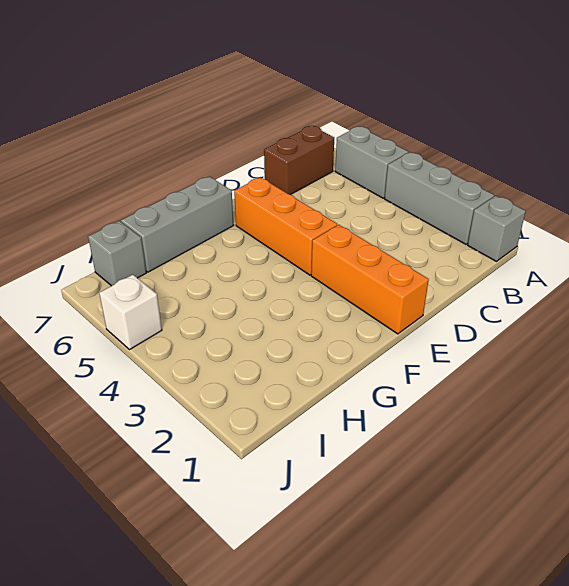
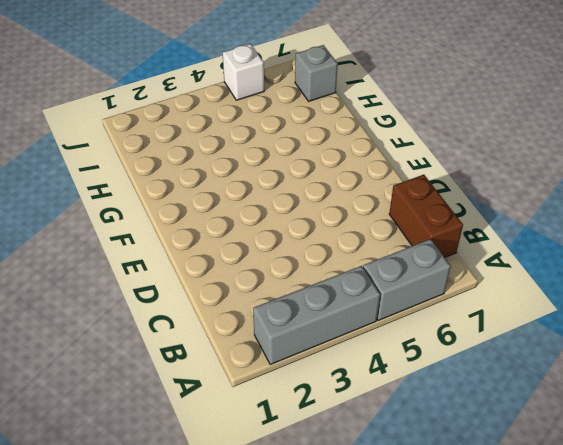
none -> grey brick A1 level 1
none -> orange brick E1:E3 level 1

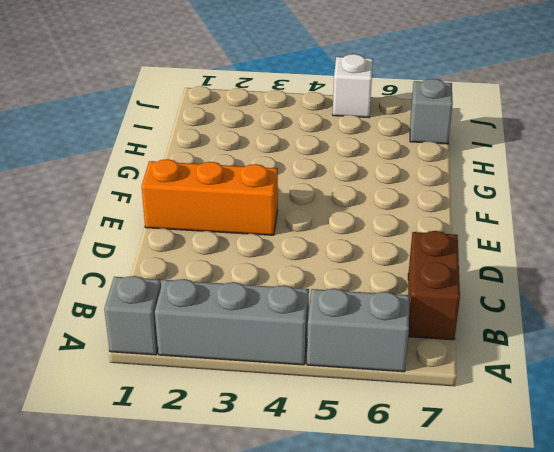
none -> orange brick E4:E6 level 1
none -> grey brick F7:H7 level 1

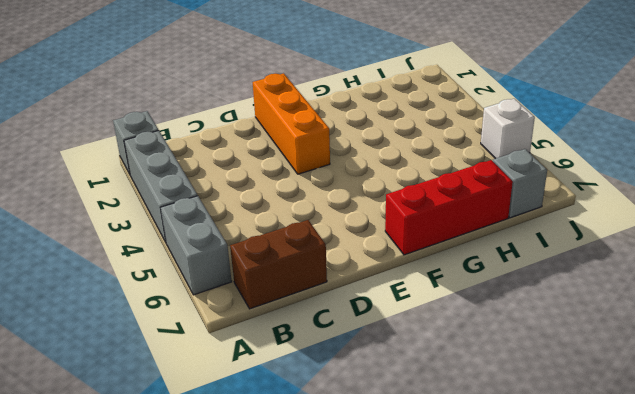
red brick F7:H7 level 1 -> grey brick F7:H7 level 1
none -> orange brick E4:E6 level 1

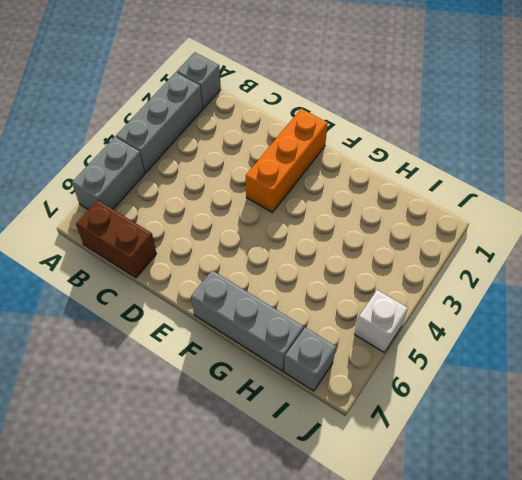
none -> orange brick E4:E6 level 1

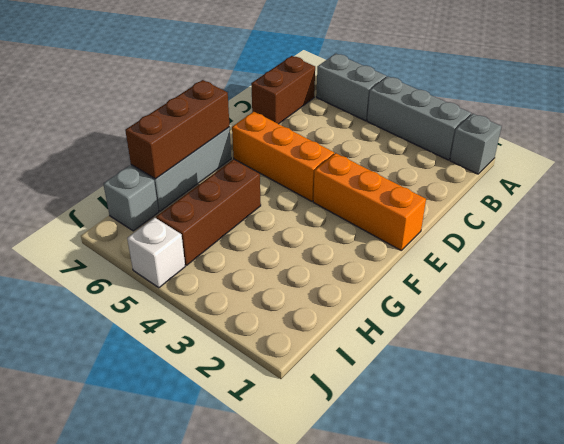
brown brick F7:H7 level 2 -> none
brown brick G5:I5 level 1 -> none

